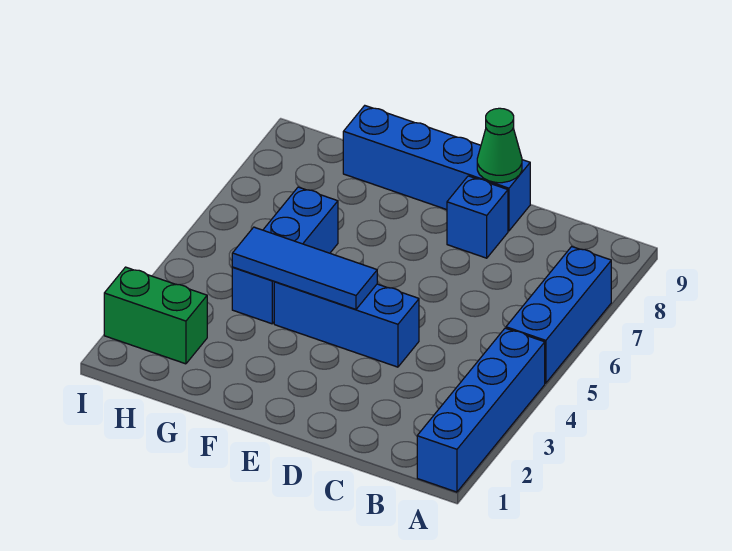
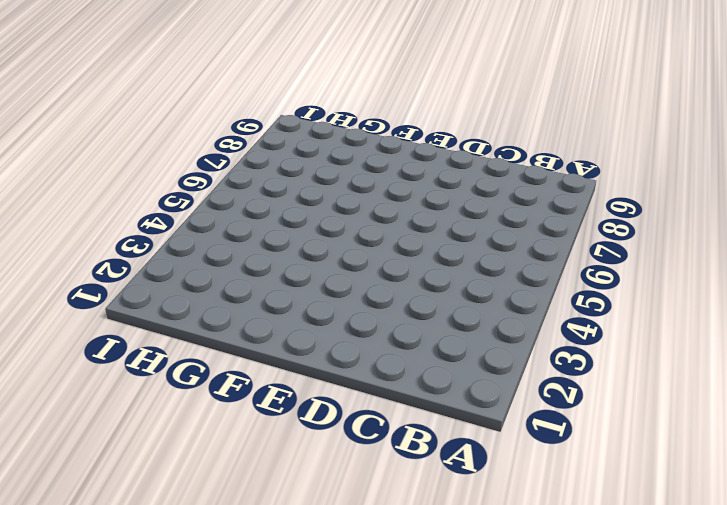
none -> blue brick A1:A4 level 1
none -> blue brick A5:A7 level 1

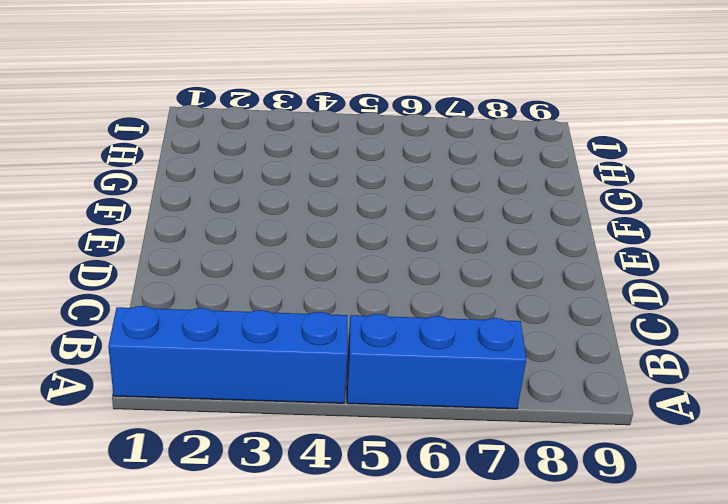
none -> blue brick D4:F4 level 1
none -> blue brick D8 level 1

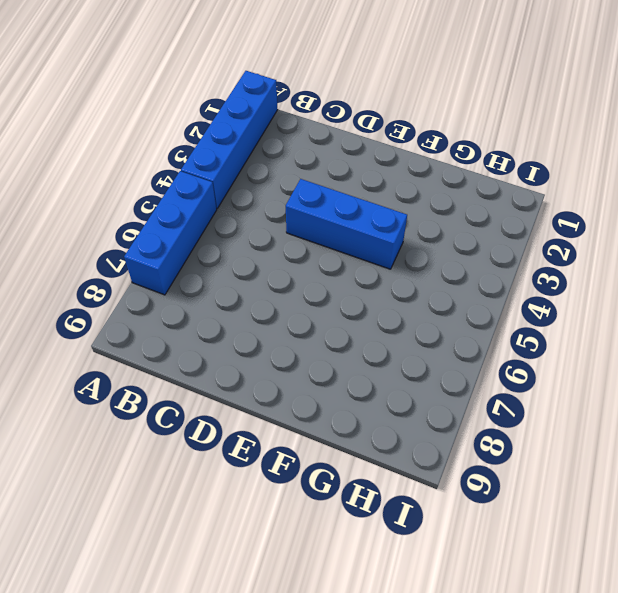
none -> blue brick D8 level 1
none -> blue brick D9:G9 level 1

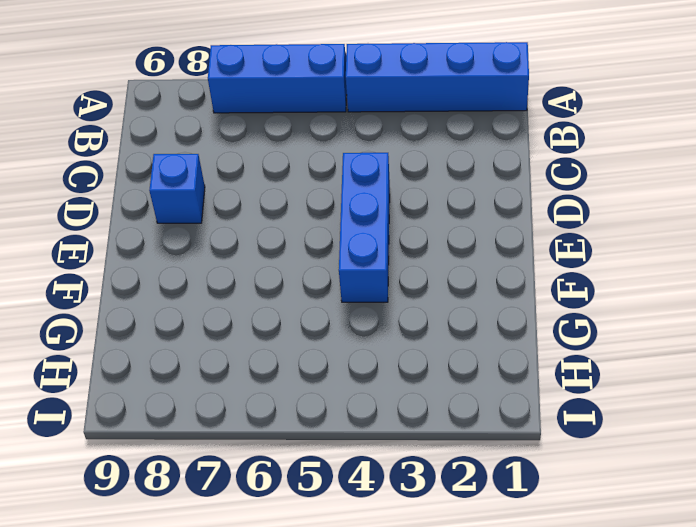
none -> blue brick D9:G9 level 1
none -> blue brick G4:G6 level 1

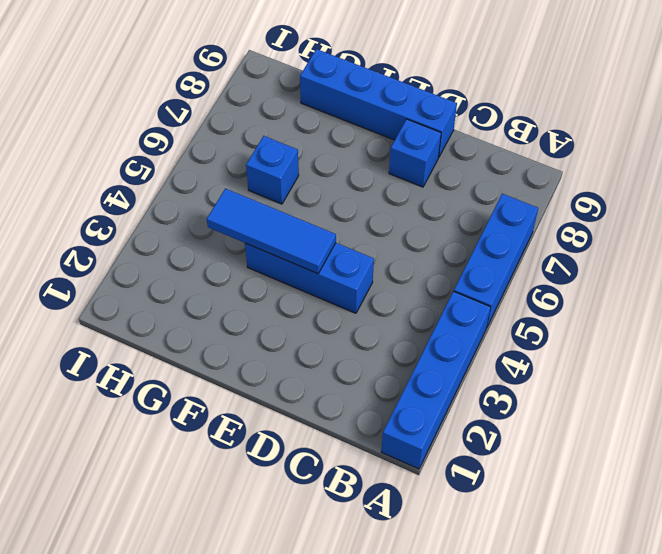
blue brick G6 level 1 -> blue brick G4:G6 level 1
none -> green brick H2:I2 level 1
none -> green cone D9 level 2

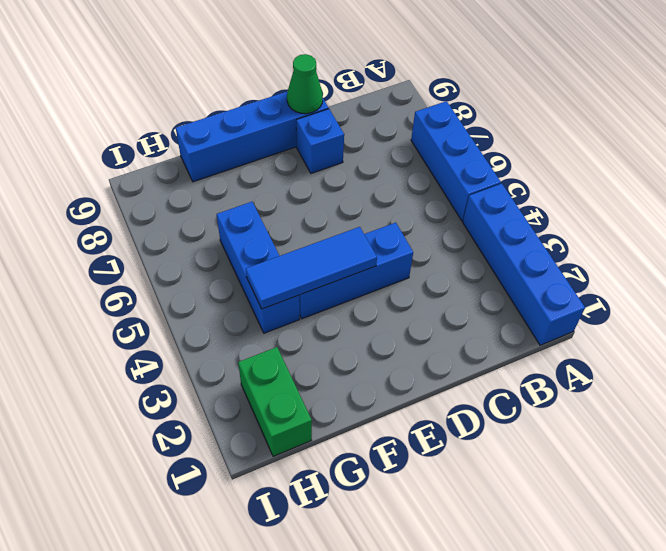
green brick H1:H2 level 1 -> green brick H2:I2 level 1

